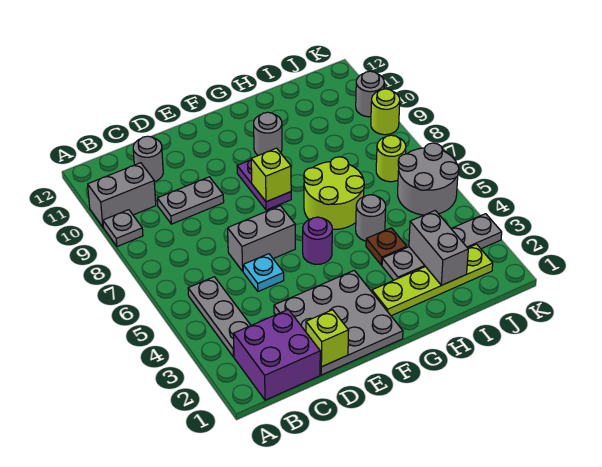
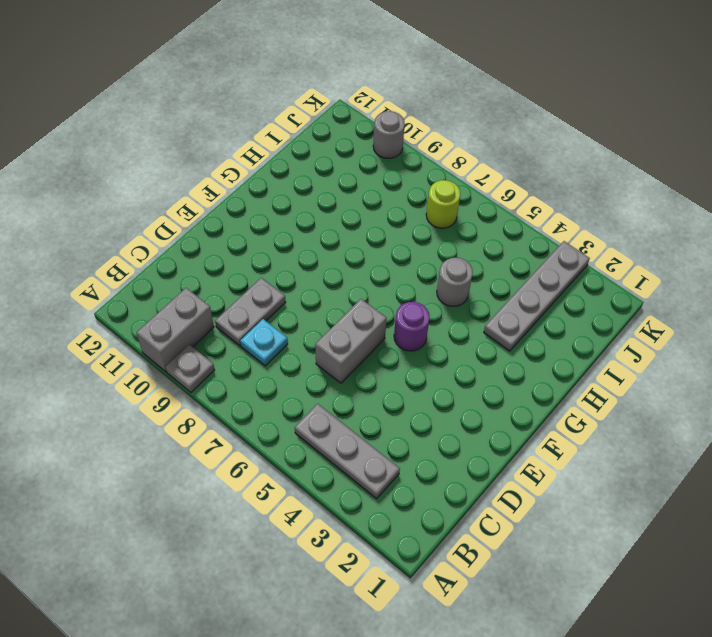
cyan plate C8 level 1 -> cyan plate D5 level 1
none -> purple brick B1:C2 level 1
none -> grey round brick C11 level 1
none -> grey plate D1:F3 level 1

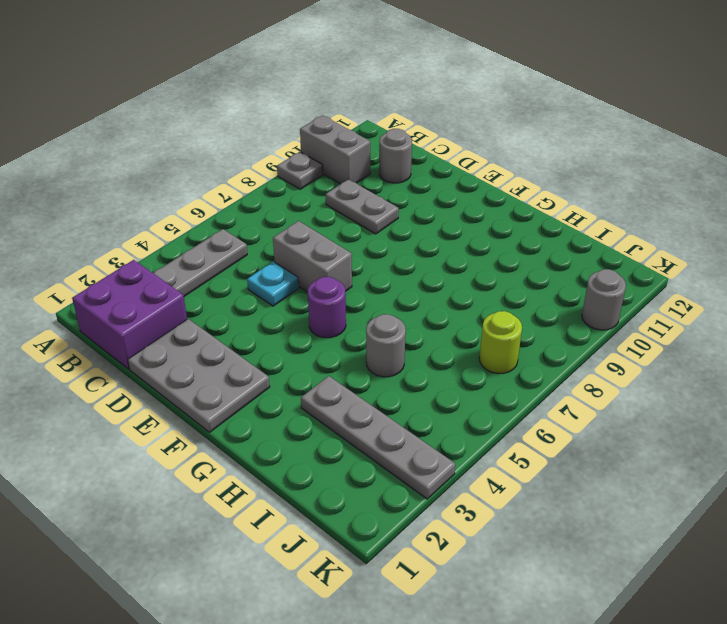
grey plate D1:F2 level 1 -> grey plate D1:F3 level 1
none -> purple plate F8:F9 level 1
none -> lime plate G2:J2 level 1
none -> lime round brick G6:H7 level 1

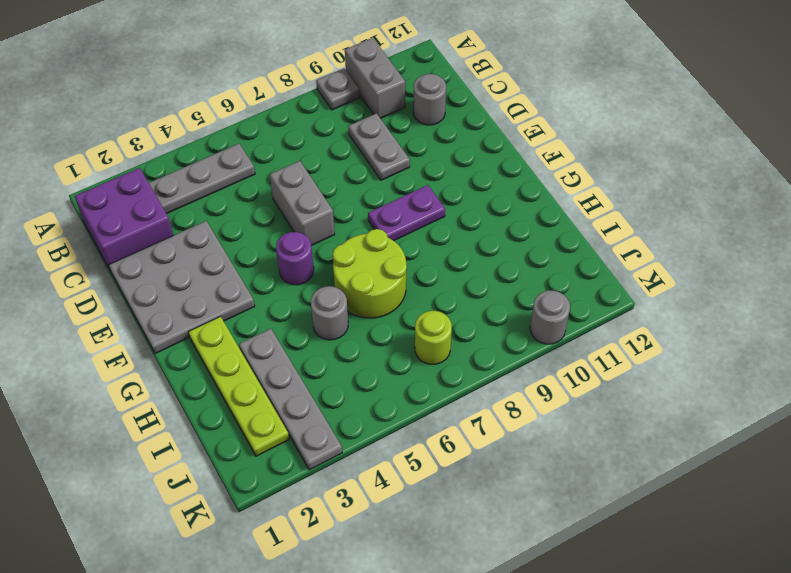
none -> cyan plate D5 level 1
none -> grey round brick G10 level 1
none -> brown plate H4 level 1

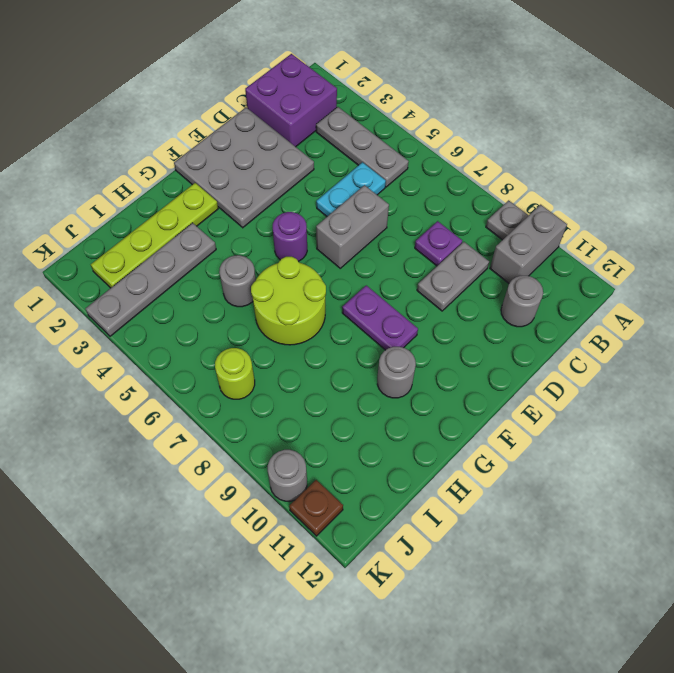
cyan plate C5:D5 level 1 -> cyan plate D5 level 1
purple plate C8 level 1 -> none
brown plate K11 level 1 -> brown plate H4 level 1
none -> grey round brick J5:K6 level 1
none -> lime round brick K9 level 1
none -> lime brick D1 level 2

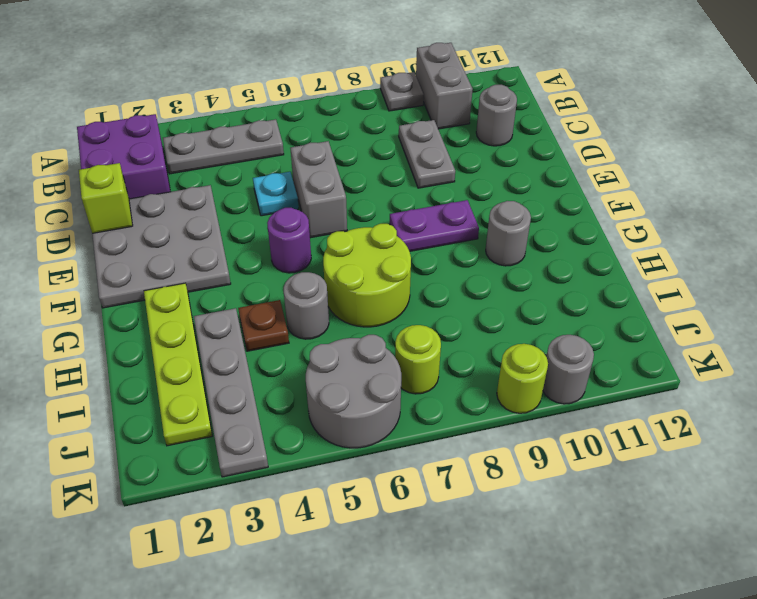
none -> lime brick F8 level 2
none -> grey brick I2:I3 level 2

